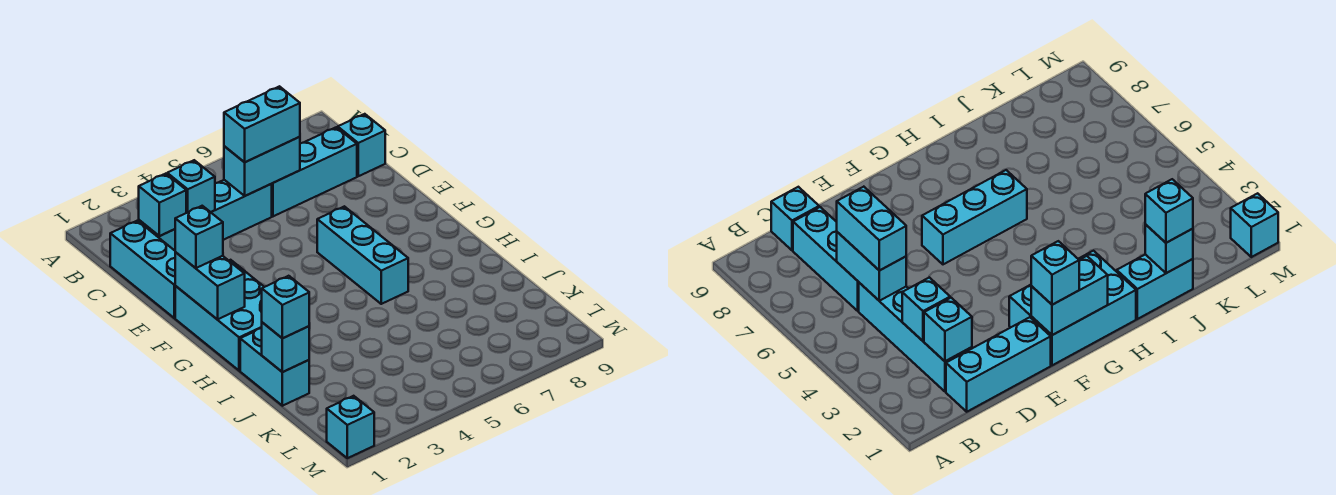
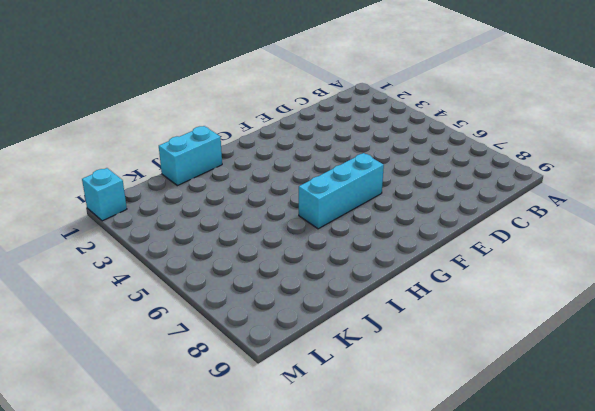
none -> cyan brick C1:E1 level 1
none -> cyan brick C2:C5 level 1
none -> cyan brick C6:C8 level 1

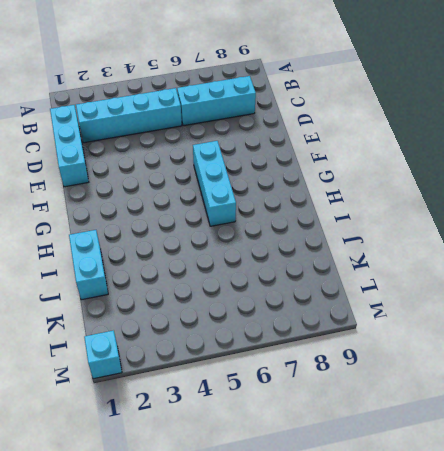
none -> cyan brick C9 level 1
none -> cyan brick F1:H2 level 1
none -> cyan brick C2 level 2

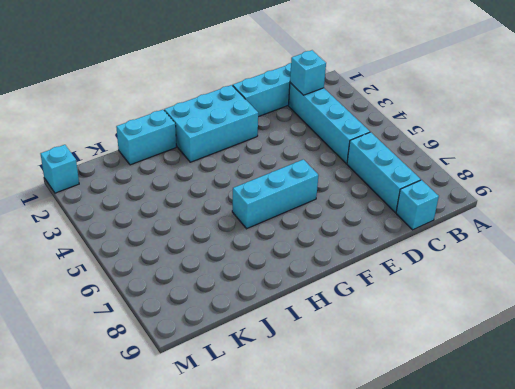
none -> cyan brick C3 level 2
none -> cyan brick C5:C6 level 2
none -> cyan brick F1:G1 level 2

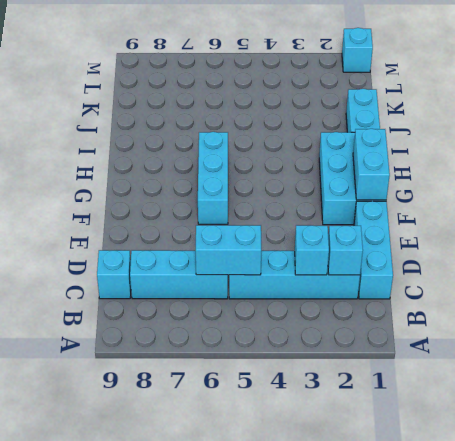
none -> cyan brick J1 level 2
none -> cyan brick C5:C6 level 3
none -> cyan brick F1 level 3

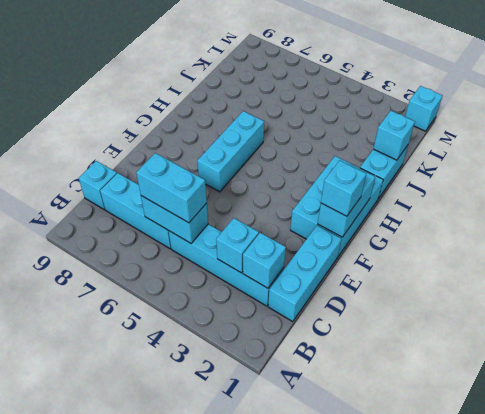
none -> cyan brick J1 level 3

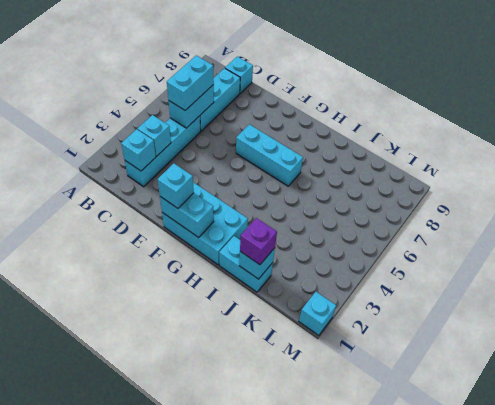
purple brick J1 level 3 -> cyan brick J1 level 3
none -> cyan brick C1:E1 level 1

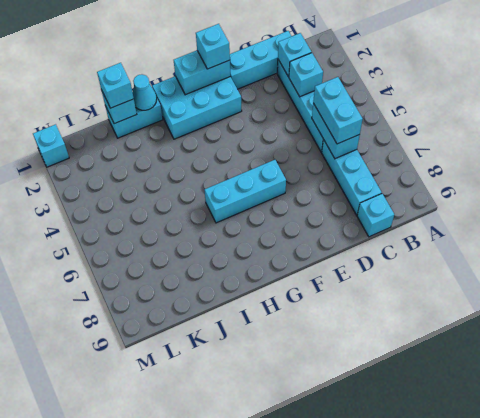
cyan cone I1 level 2 -> none

